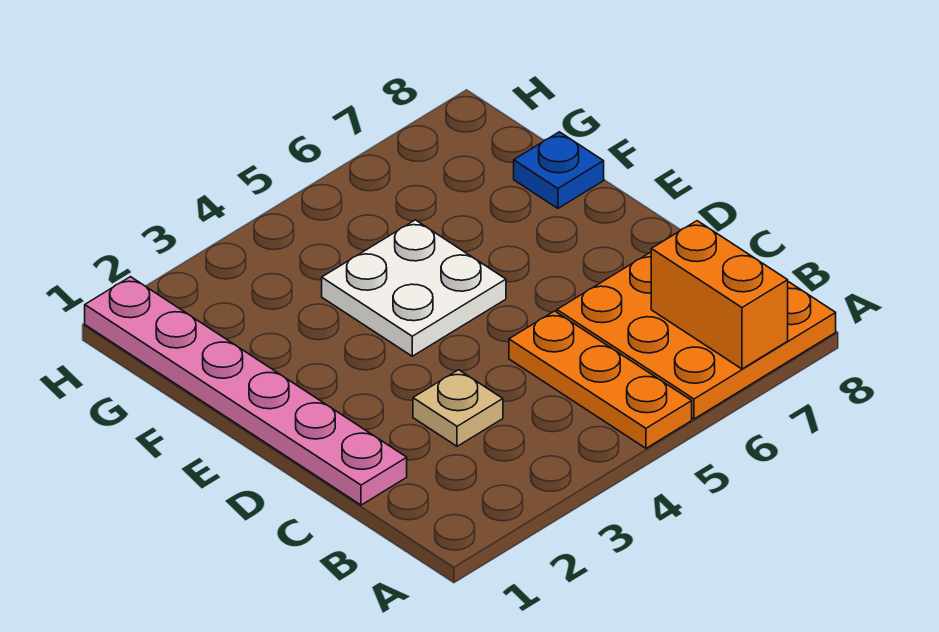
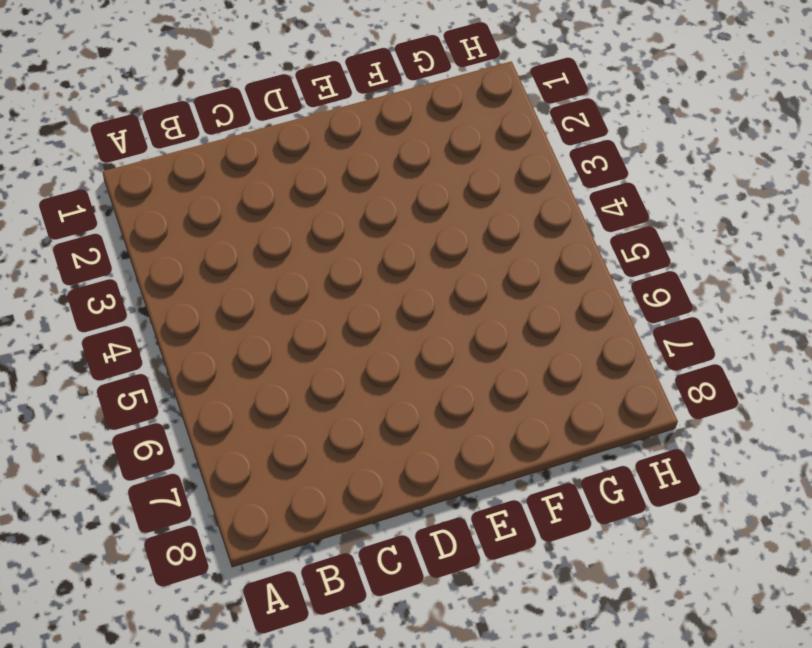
none -> orange plate A5:C5 level 1
none -> orange plate A6:C8 level 1

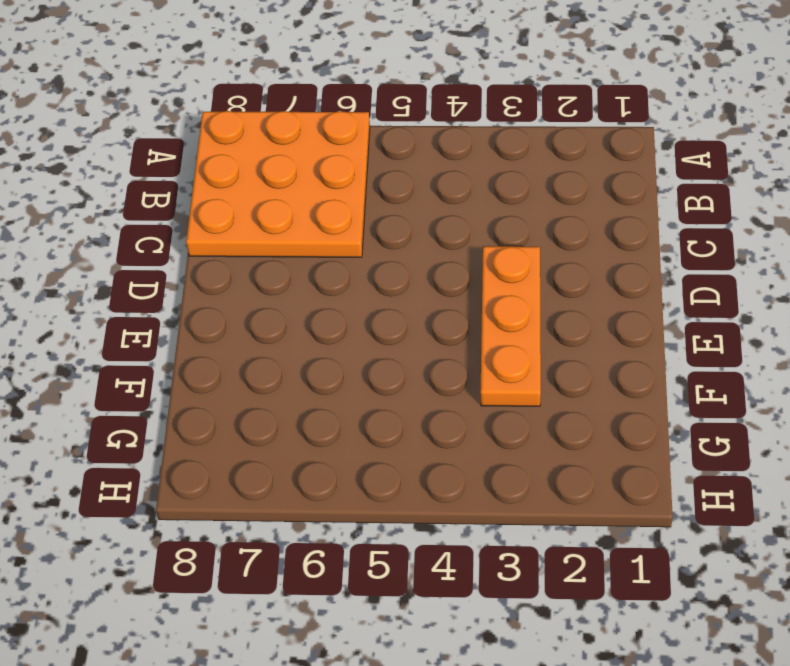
orange plate D3:F3 level 1 -> orange plate A5:C5 level 1
none -> pink plate C1:H1 level 1
none -> tan plate C3 level 1

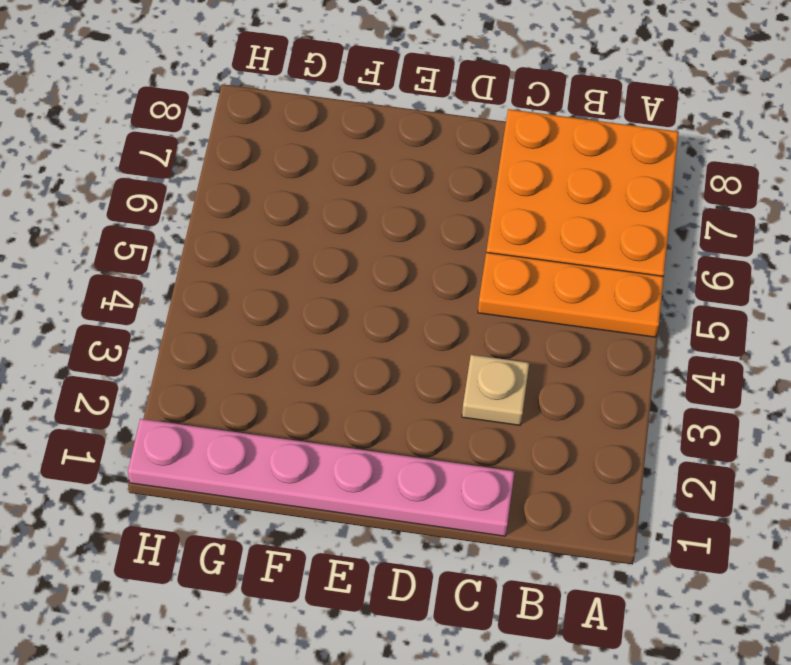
none -> white plate E4:F5 level 1
none -> blue plate F8 level 1

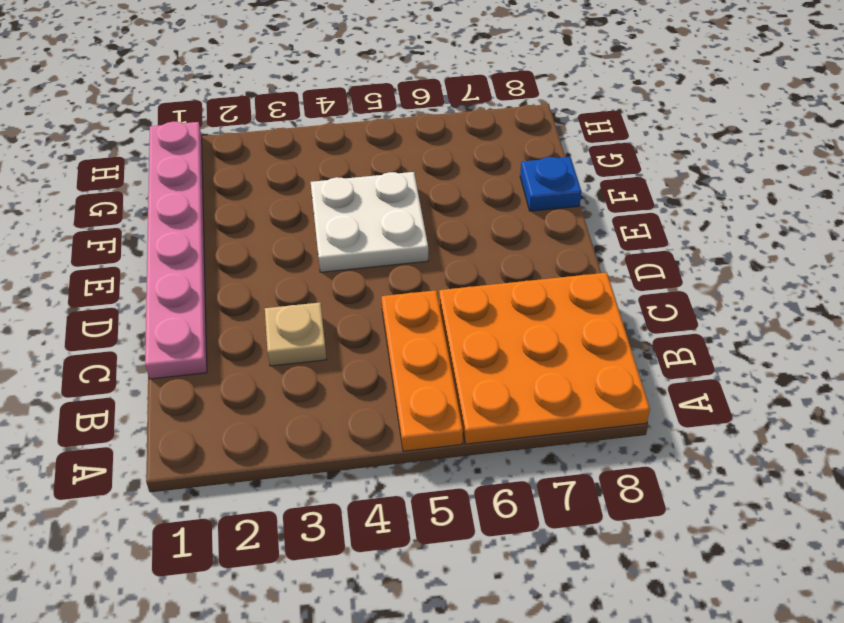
none -> orange brick A7:B7 level 2

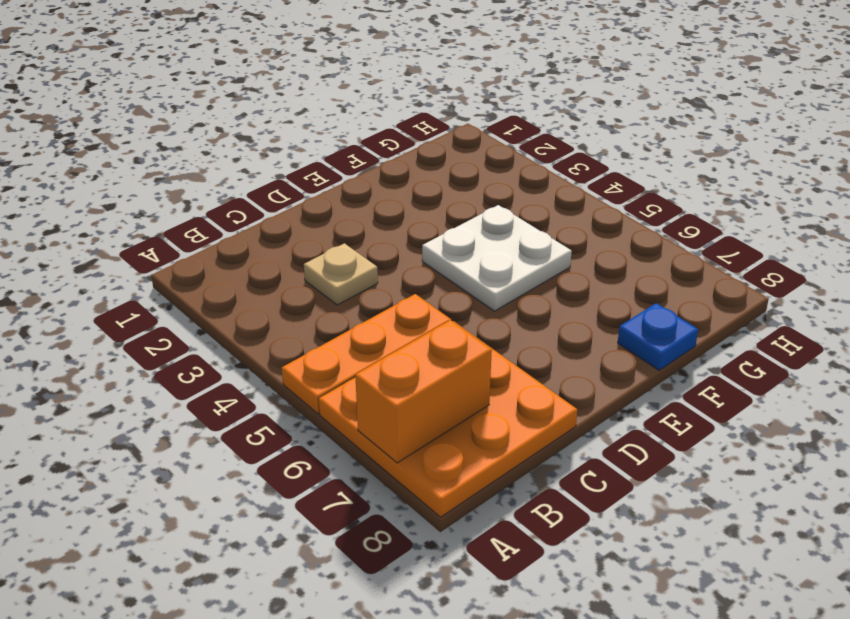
none -> pink plate C1:H1 level 1

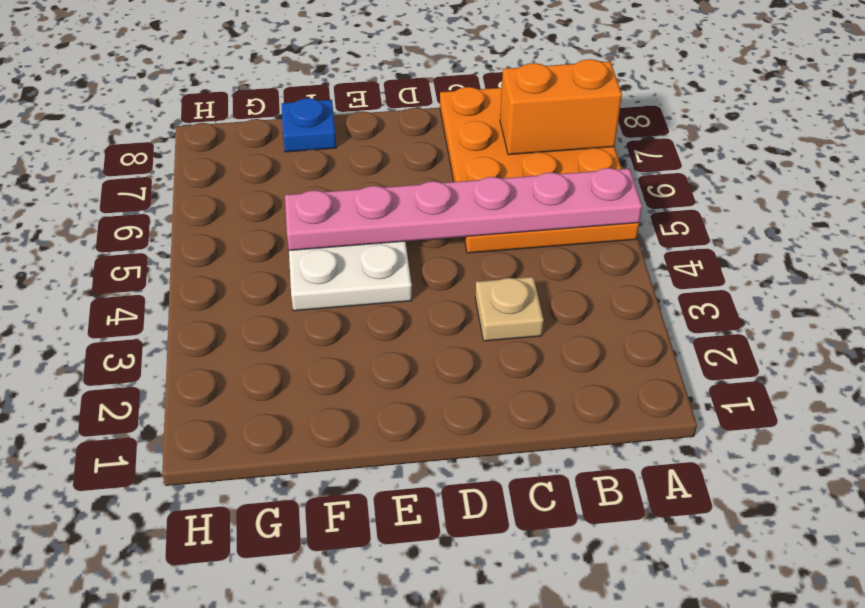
pink plate A5:F5 level 2 -> pink plate C1:H1 level 1

